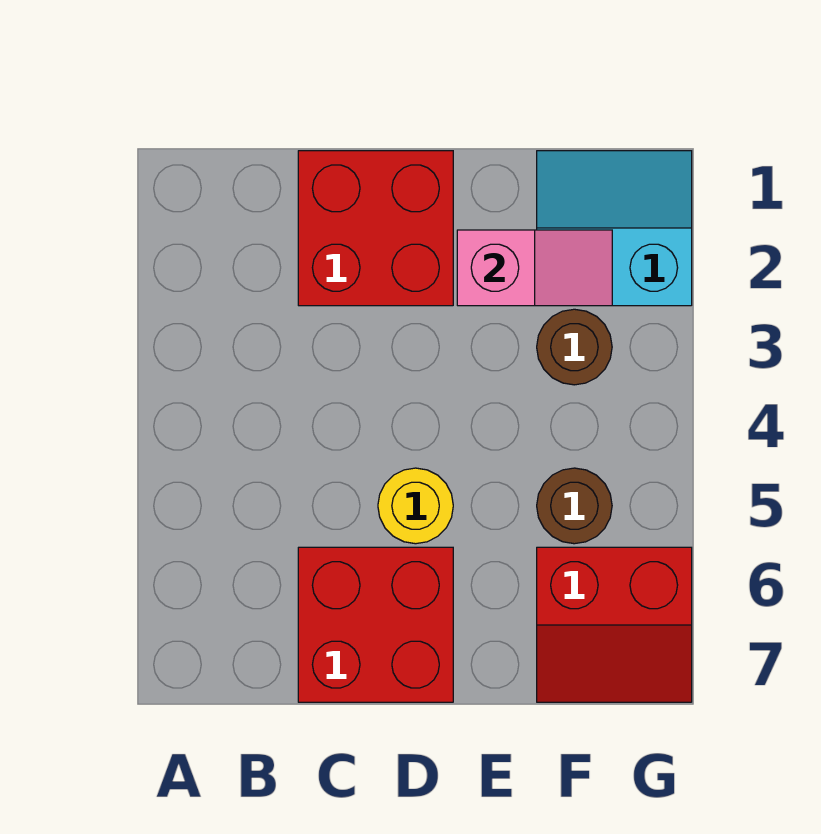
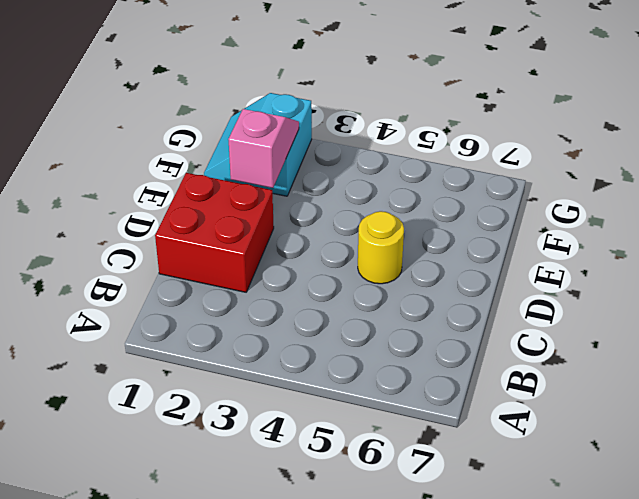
none -> red brick C6:D7 level 1
none -> brown round brick F3 level 1

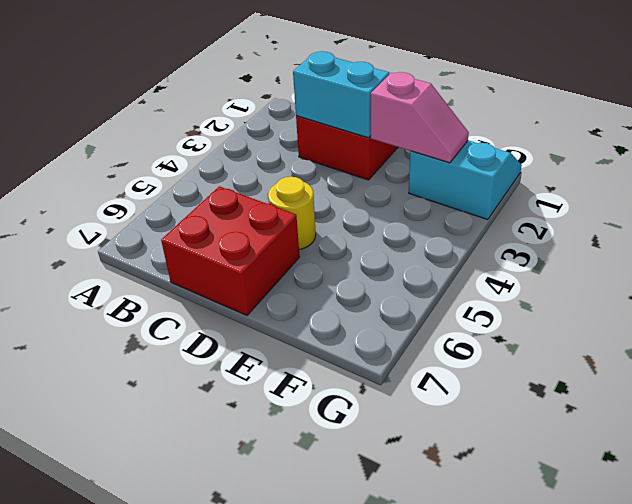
cyan brick C2:D2 level 2 -> none
none -> brown round brick F3 level 1
none -> brown round brick F5 level 1

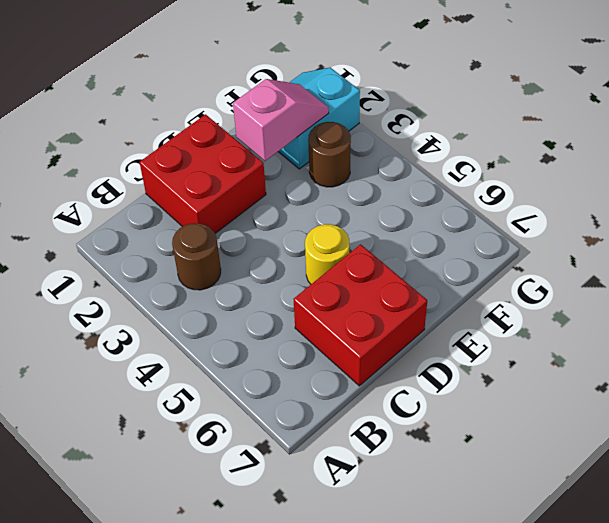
brown round brick B3 level 1 -> brown round brick F5 level 1
none -> red slope F6:G7 level 1 top 6

